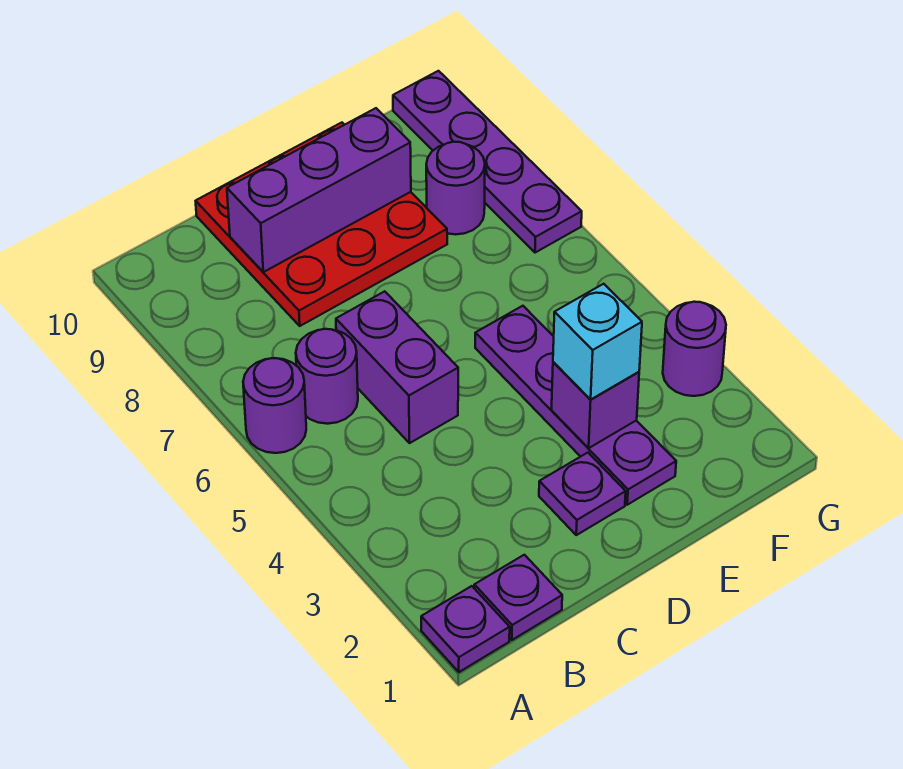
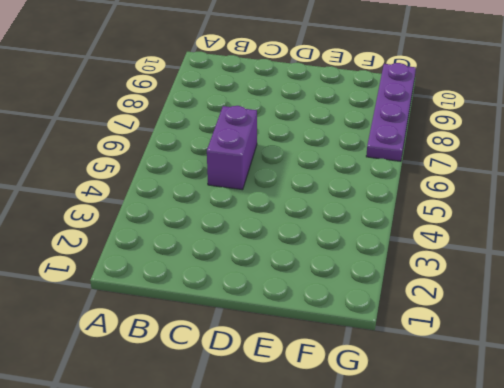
none -> purple plate A1 level 1
none -> purple round brick A6 level 1
none -> purple plate B1 level 1

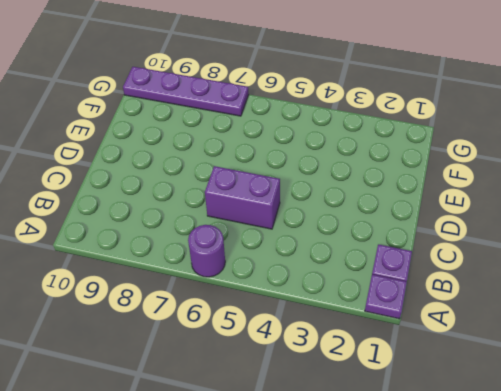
none -> purple round brick B6 level 1
none -> red plate C8:E10 level 1
none -> purple plate D2 level 1

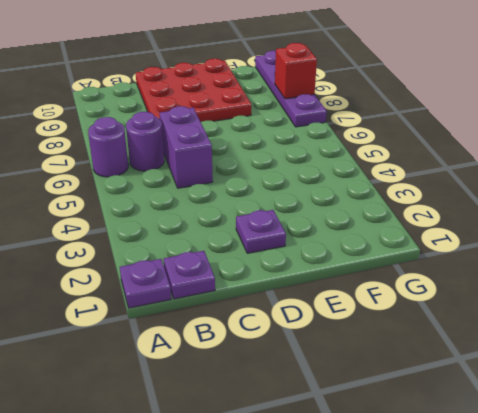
red brick G8 level 2 -> none
none -> purple plate E2:E5 level 1
none -> purple round brick F8 level 1
none -> purple round brick G3 level 1

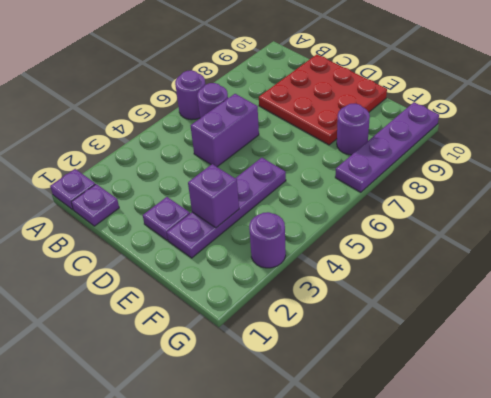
none -> purple brick C9:E9 level 2
none -> cyan brick E3 level 3

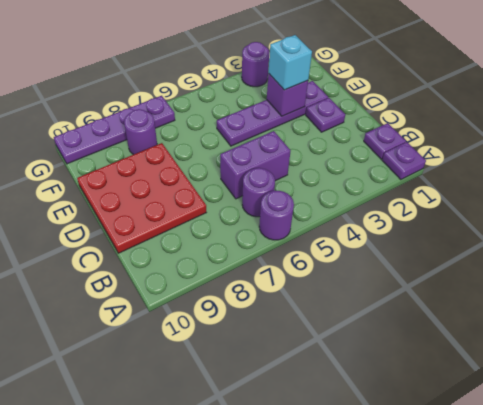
none -> purple brick C9:E9 level 2

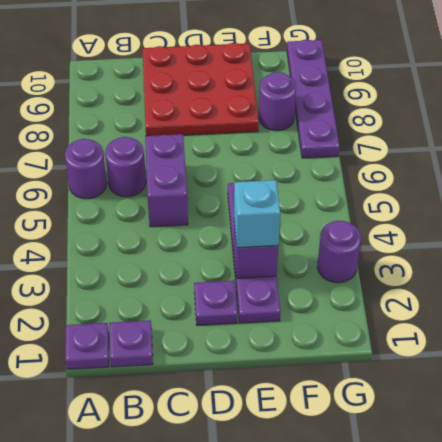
none -> purple brick C9:E9 level 2

